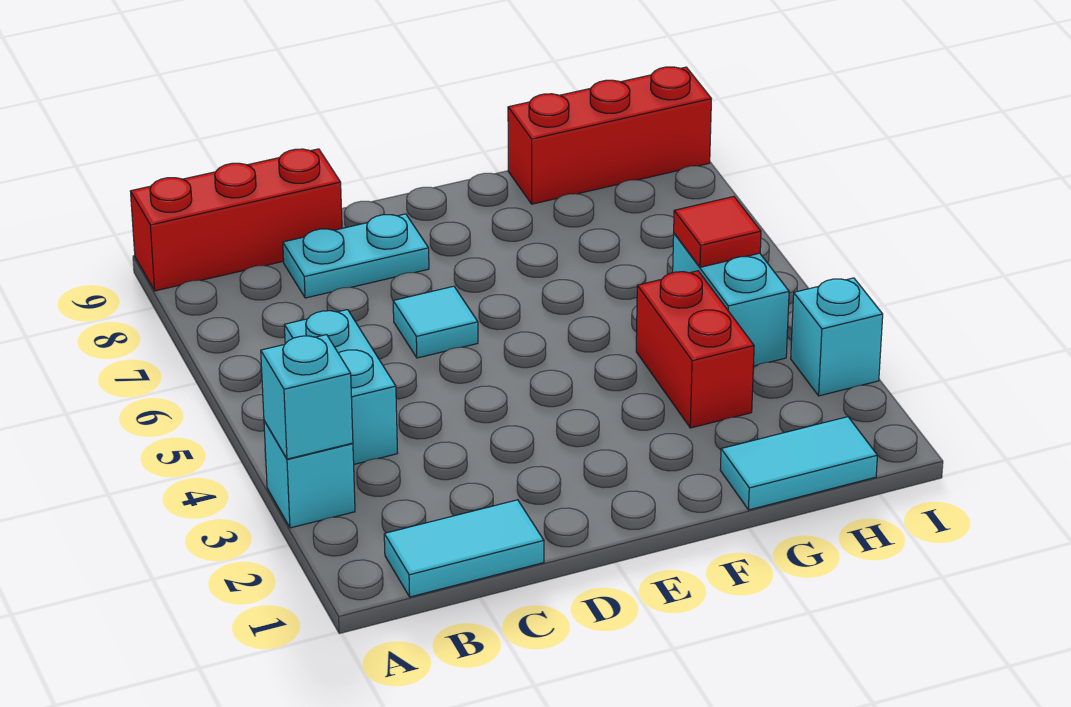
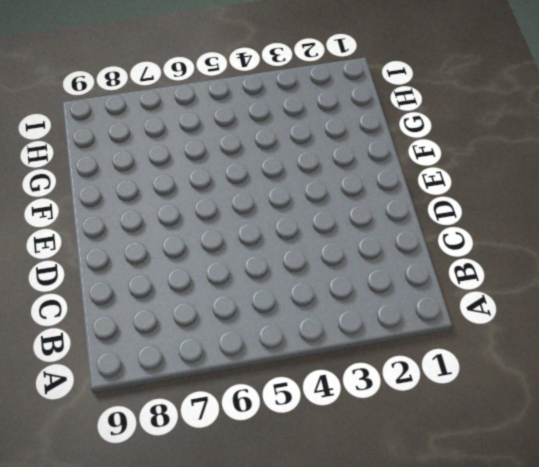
none -> cyan brick A3 level 1
none -> red brick A9:C9 level 1
none -> cyan tile B1:C1 level 1

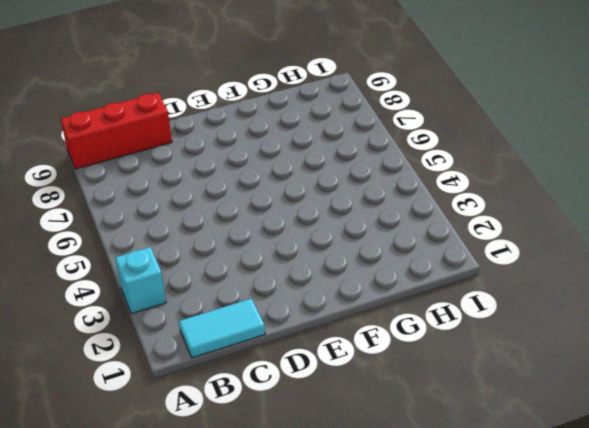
none -> cyan brick B4:B5 level 1
none -> cyan plate C8:D8 level 1
none -> cyan tile D6 level 1

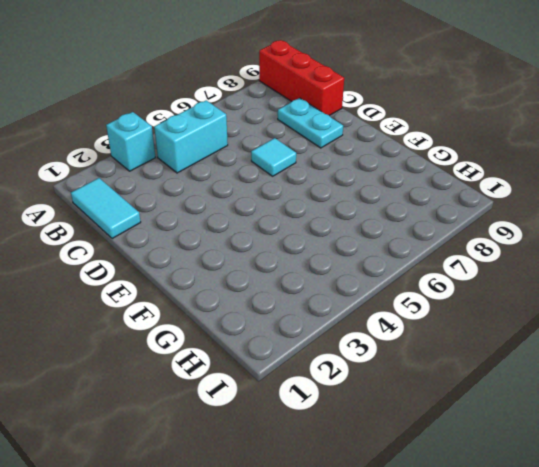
none -> cyan tile G1:H1 level 1
none -> red brick G3:G4 level 1
none -> red brick G9:I9 level 1

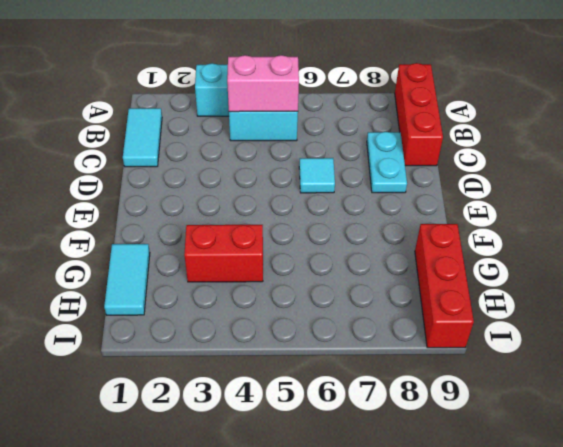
pink brick B4:B5 level 2 -> none
none -> cyan brick H4:H5 level 1
none -> cyan brick I3 level 1
none -> cyan brick A3 level 2

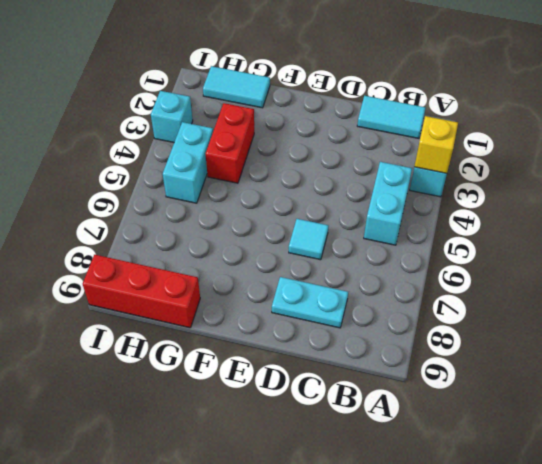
yellow brick A3 level 2 -> cyan brick A3 level 2
none -> red brick A9:C9 level 1
none -> red tile H5 level 2

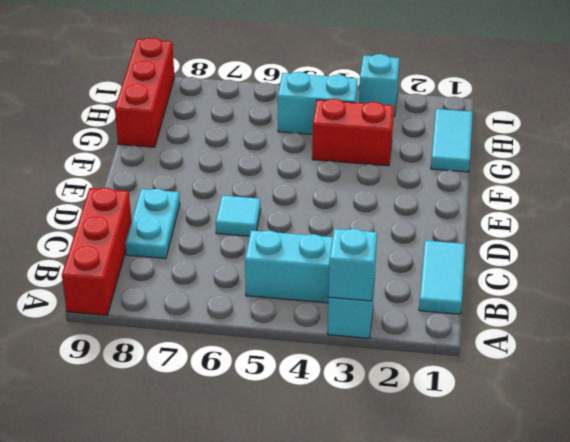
none -> red tile H5 level 2

